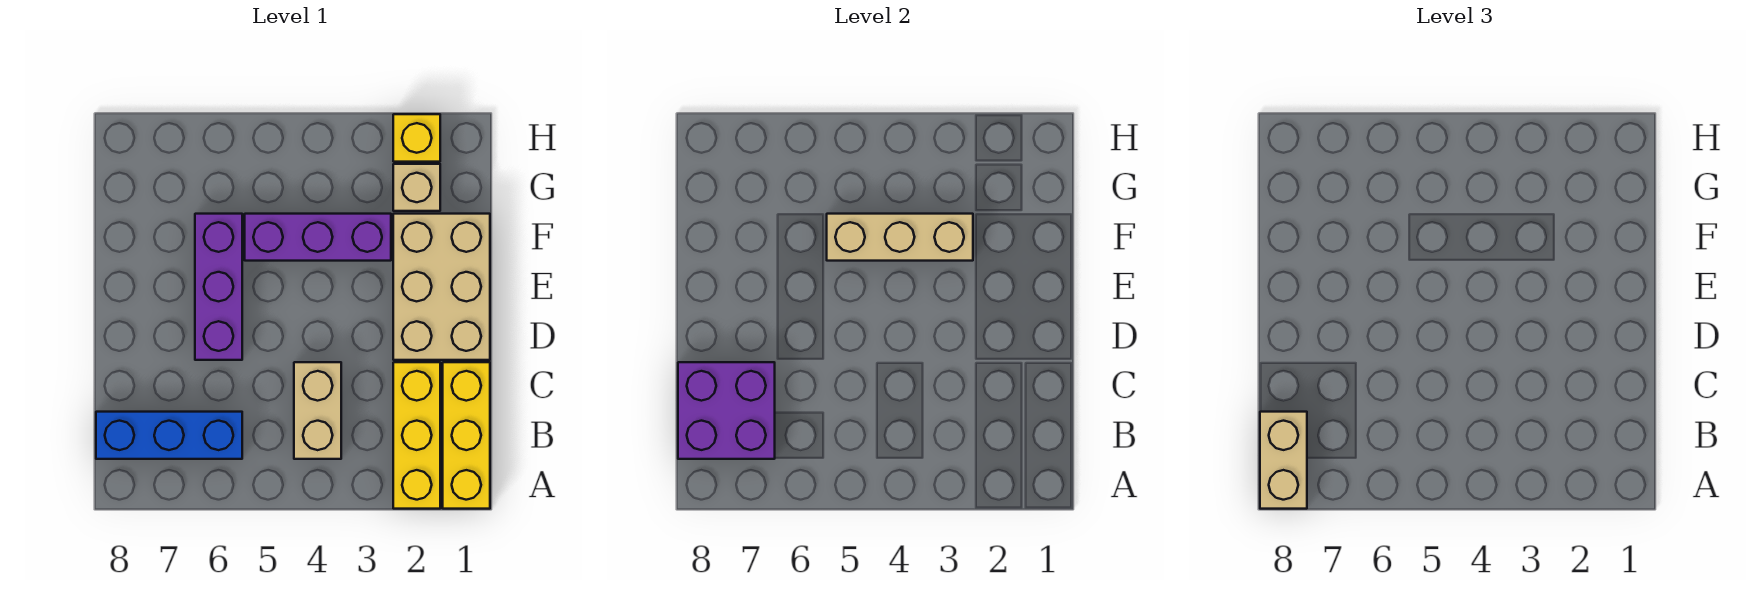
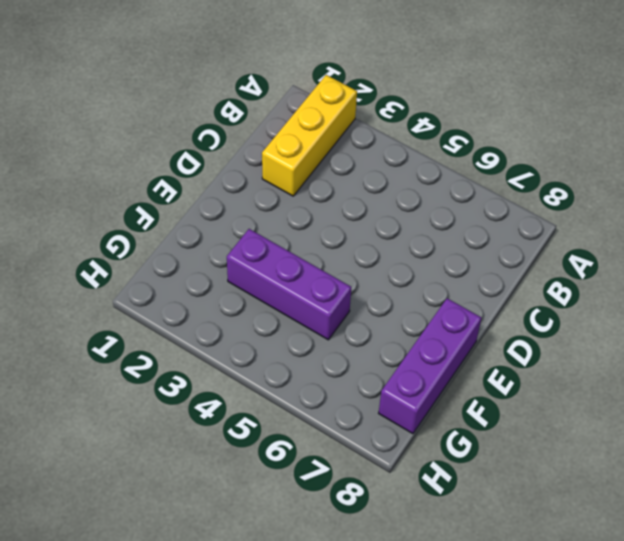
purple brick E8:G8 level 1 -> purple brick D6:F6 level 1
none -> yellow brick A1:C1 level 1
none -> tan brick B4:C4 level 1
none -> blue brick B6:B8 level 1

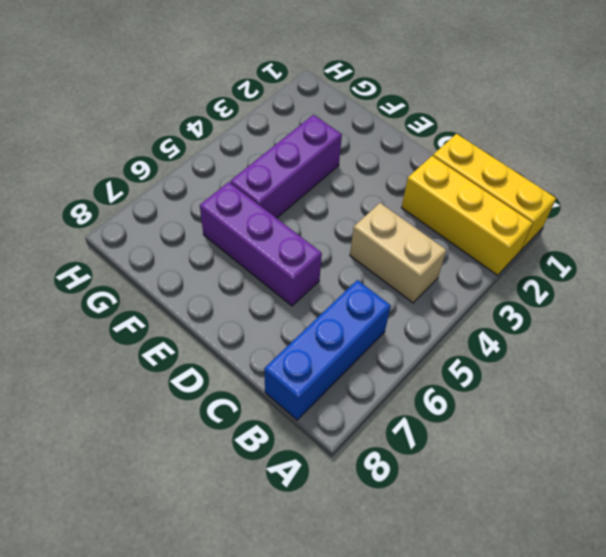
none -> tan brick D1:F2 level 1
none -> tan brick G2 level 1
none -> yellow brick H2 level 1

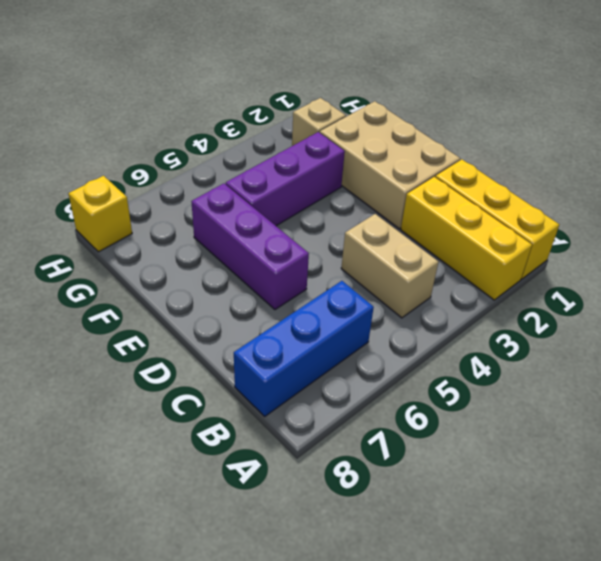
yellow brick H8 level 1 -> yellow brick H2 level 1
none -> purple brick B7:C8 level 2
none -> tan brick F3:F5 level 2
none -> tan brick A8:B8 level 3

